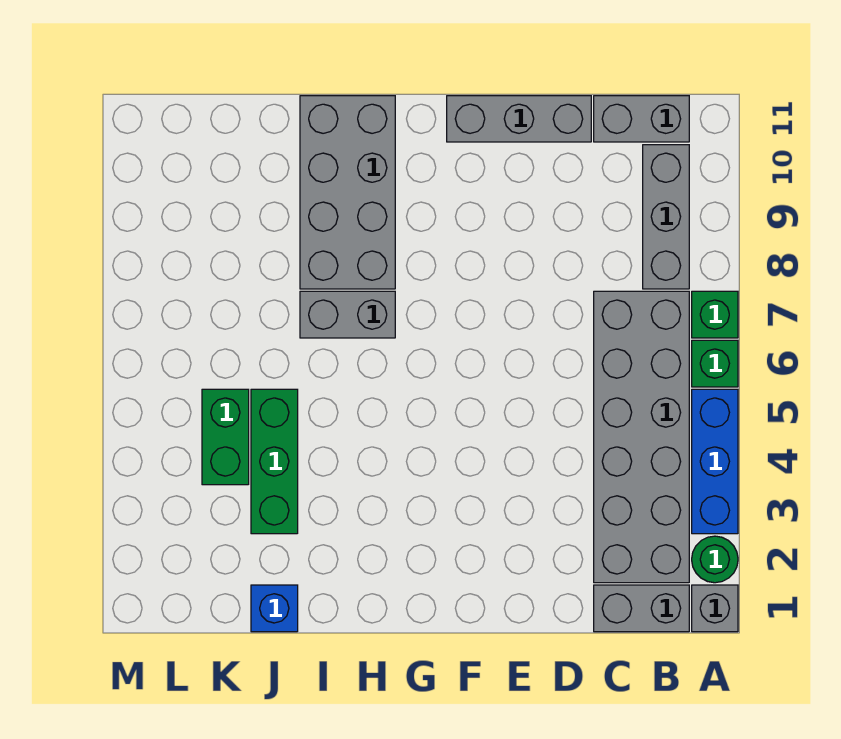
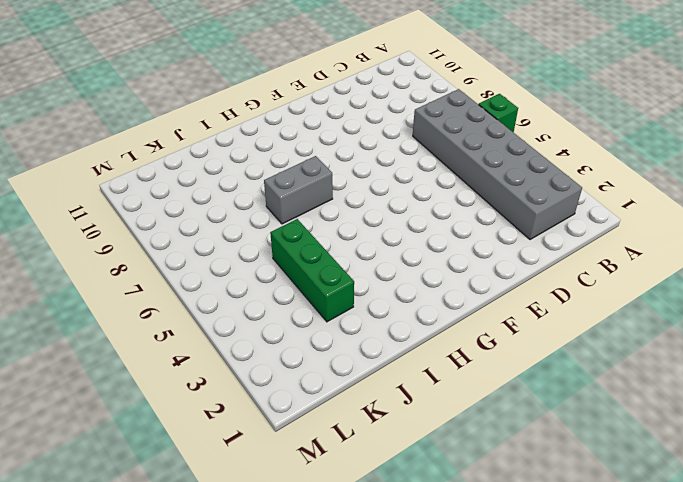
none -> grey brick A1 level 1
none -> green round brick A2 level 1
none -> blue brick A3:A5 level 1

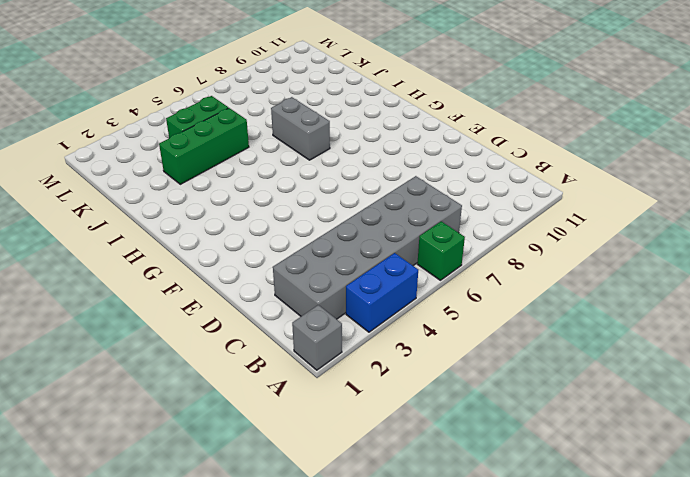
blue brick A3:A4 level 1 -> blue brick A3:A5 level 1
none -> green round brick A2 level 1
none -> green brick A7 level 1
none -> grey brick B1:C1 level 1

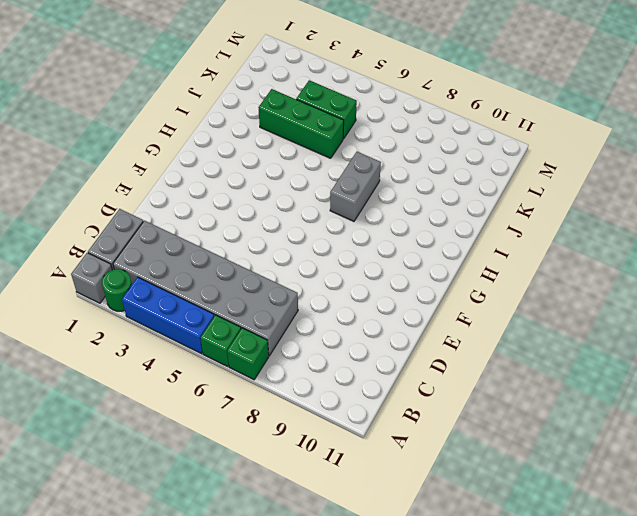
none -> grey brick B8:B10 level 1
none -> grey brick B11:C11 level 1
none -> grey brick D11:F11 level 1

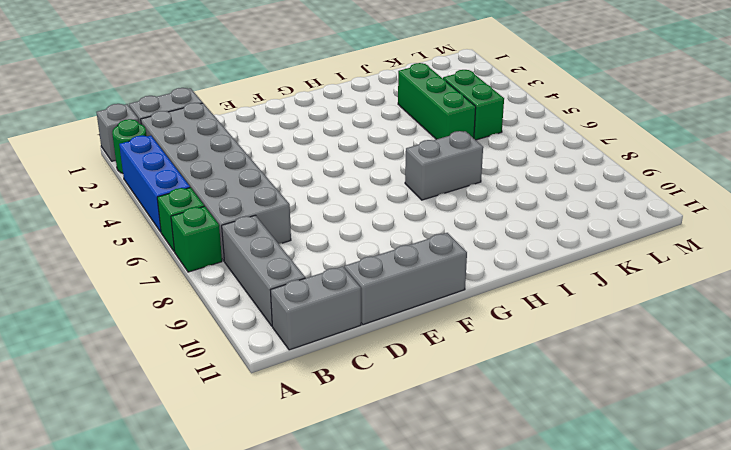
none -> grey brick H8:I11 level 1
none -> blue brick J1 level 1

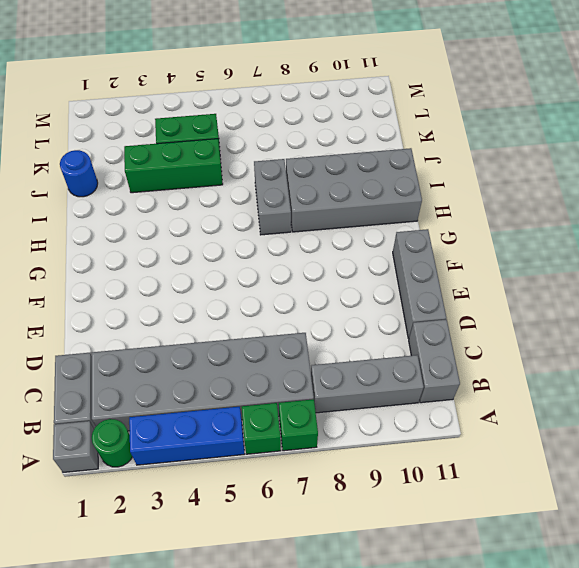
blue round brick J1 level 1 -> blue brick J1 level 1

